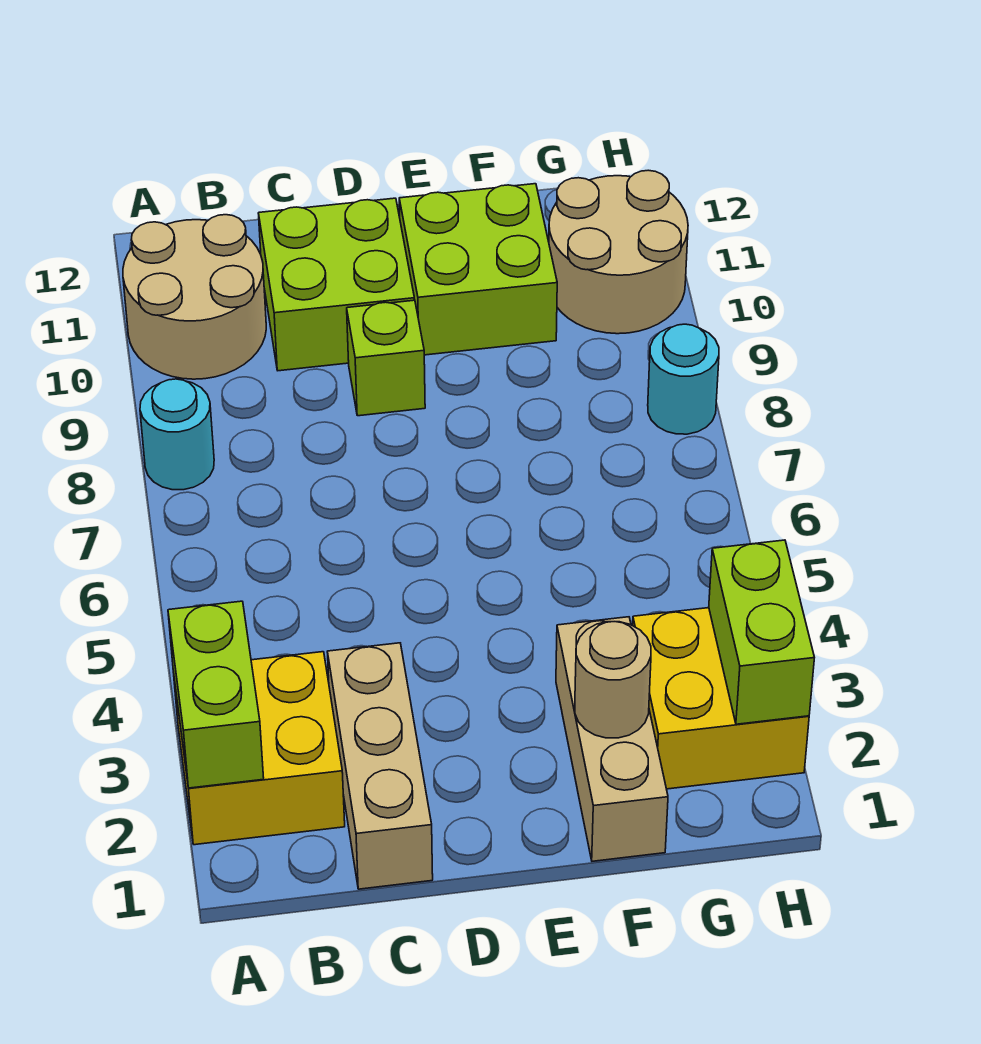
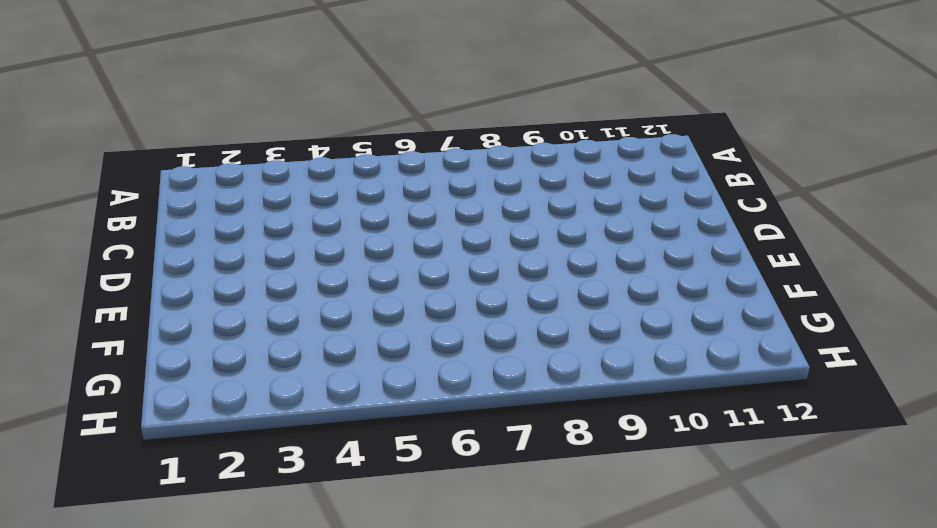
none -> yellow brick A2:B3 level 1
none -> cyan round brick A8 level 1
none -> tan round brick A10:B11 level 1

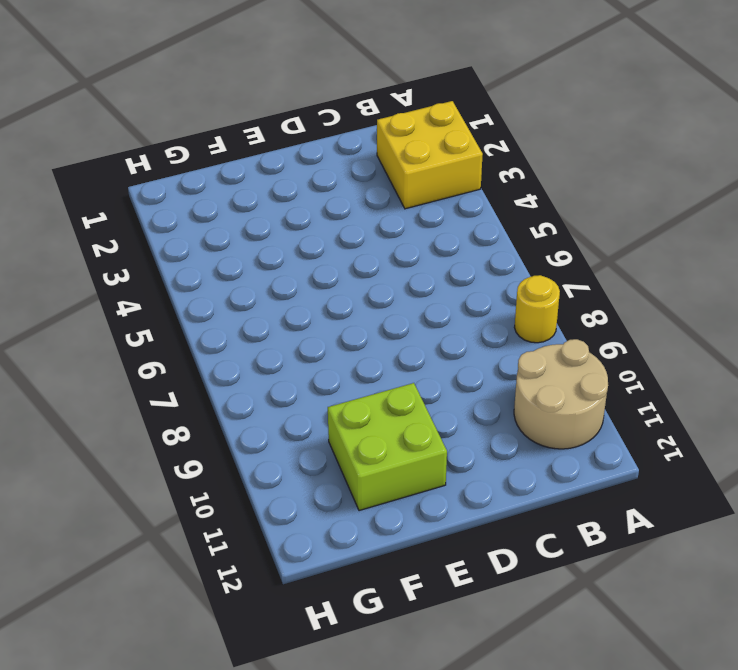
yellow round brick A8 level 1 -> cyan round brick A8 level 1
none -> tan brick C1:C3 level 1
none -> lime brick C10:D11 level 1
none -> lime brick D9 level 1

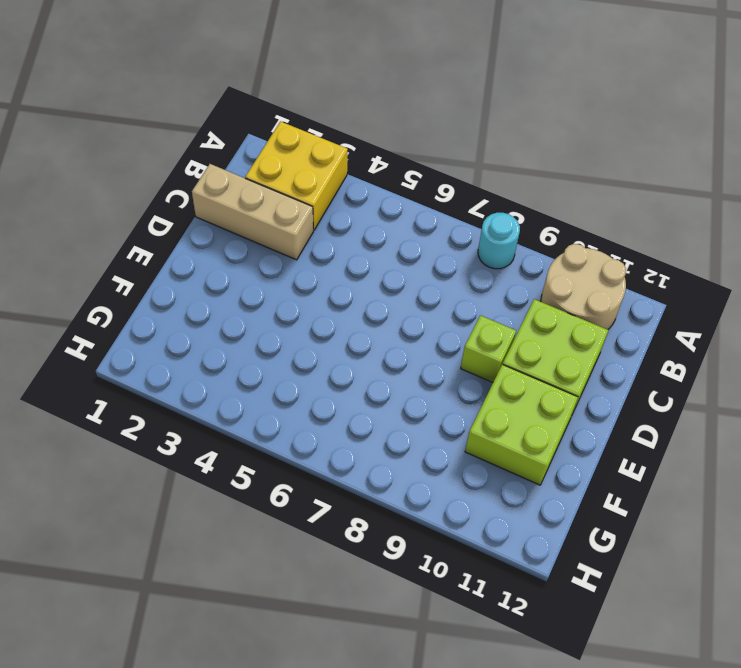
none -> tan brick F1:F3 level 1
none -> yellow brick G2:H3 level 1
none -> tan round brick G10:H11 level 1

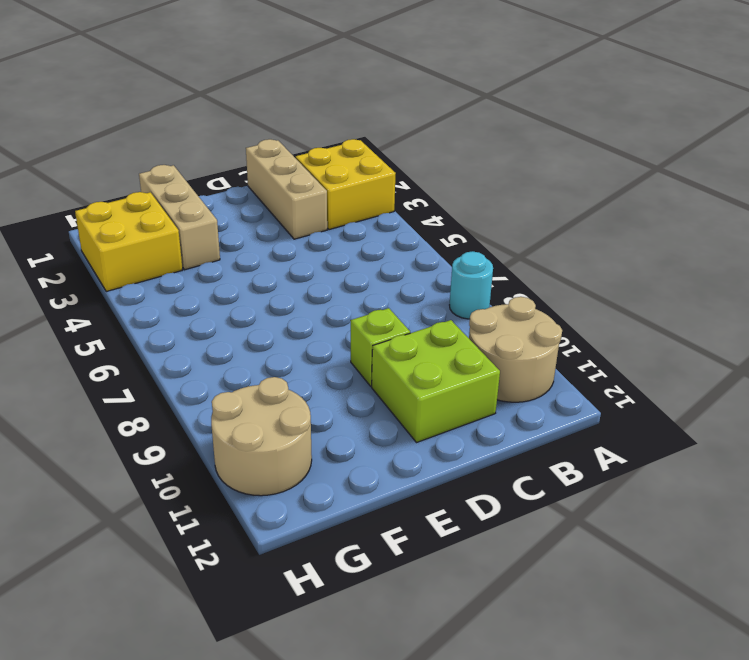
none -> lime brick E10:F11 level 1
none -> cyan round brick H8 level 1
none -> lime brick A2:A3 level 2

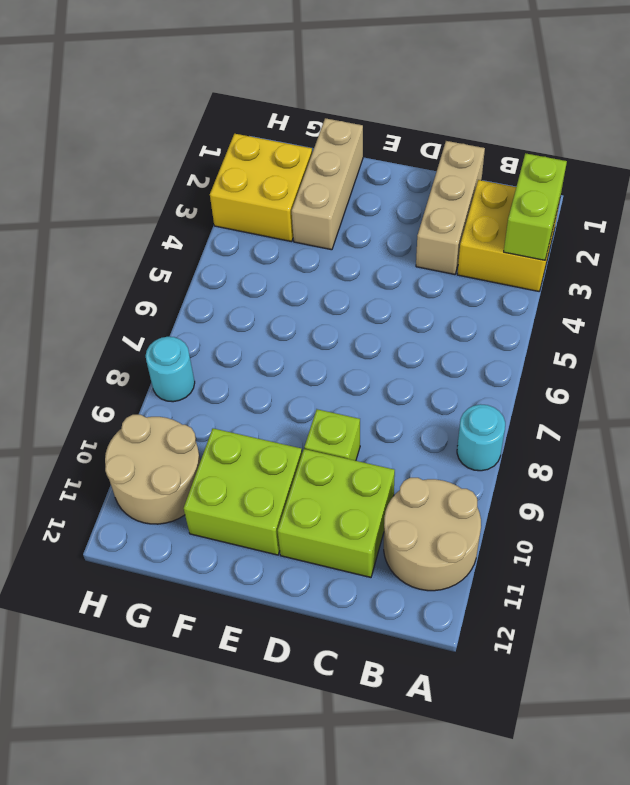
none -> tan round brick F2 level 2
none -> lime brick H2:H3 level 2

